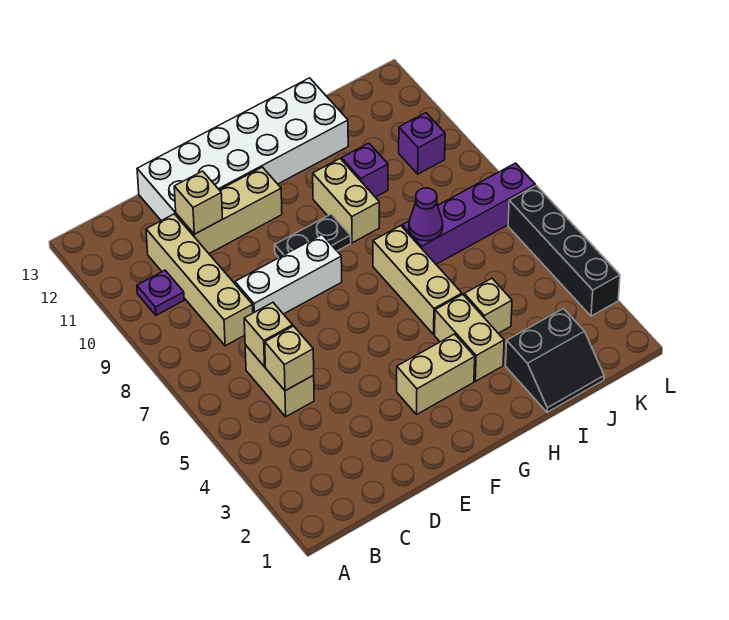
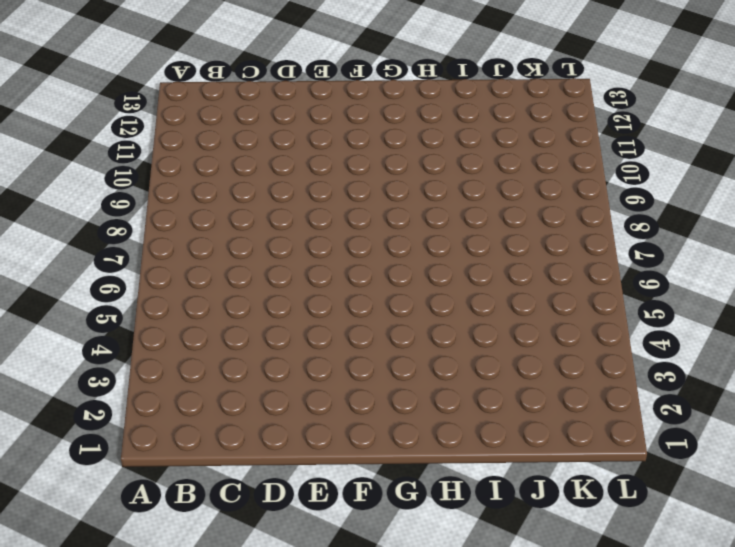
none -> purple plate B10 level 1
none -> tan brick C5:C6 level 1
none -> tan brick C8:C11 level 1

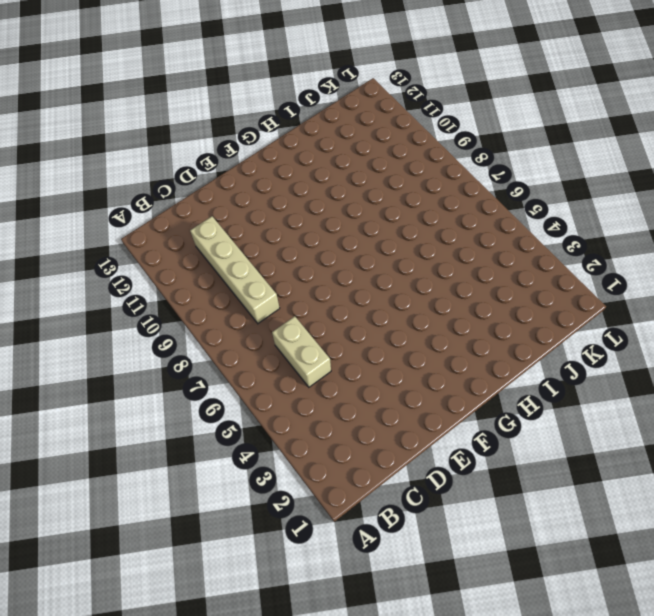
none -> purple plate B10 level 1
none -> white brick D8:F8 level 1
none -> tan brick D11:F11 level 1

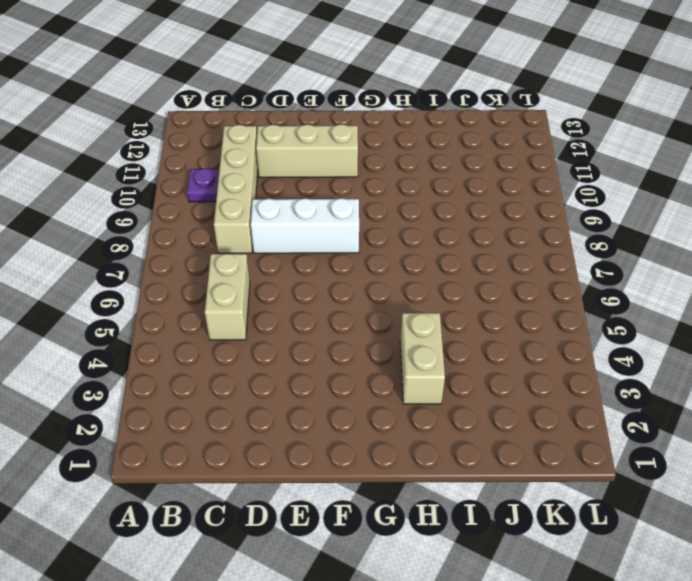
none -> white brick D12:I13 level 1
none -> tan brick F3:G3 level 1
none -> black plate F9:G9 level 1

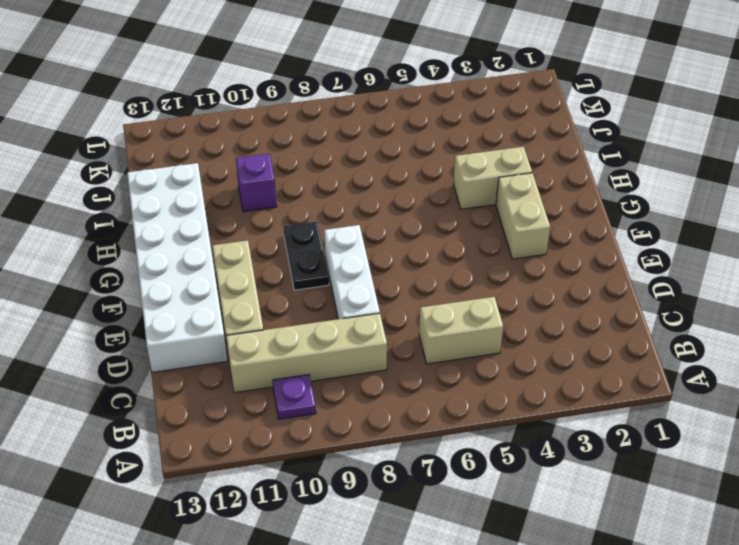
none -> tan brick H5:H7 level 1
none -> tan brick H9:H10 level 1
none -> black slope I1:J2 level 1 top 2

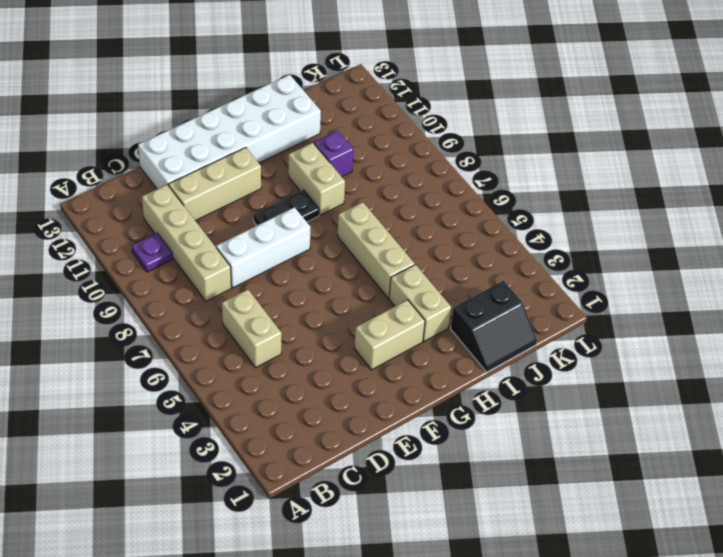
none -> tan brick I4 level 1
none -> purple brick I7:L7 level 1
none -> purple brick K10 level 1

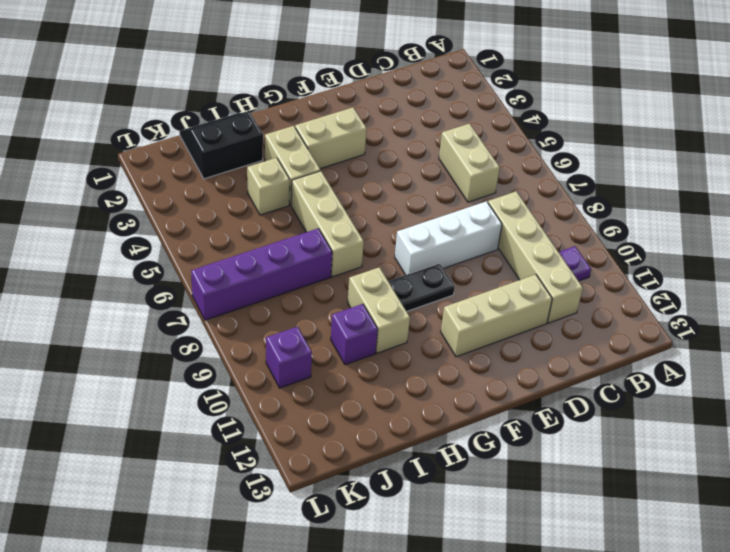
none -> white brick D12:I13 level 1
none -> black brick L3:L6 level 1
none -> tan brick C5 level 2

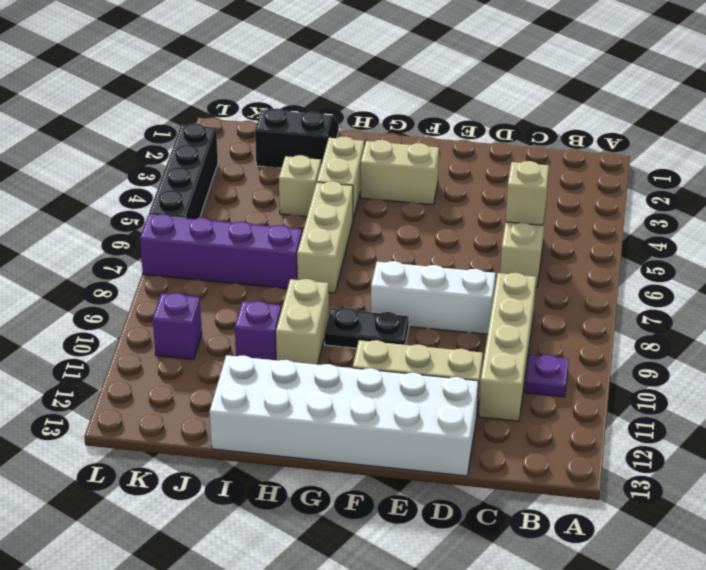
none -> tan brick C6 level 2
none -> tan brick D11 level 2
none -> purple cone I7 level 2

